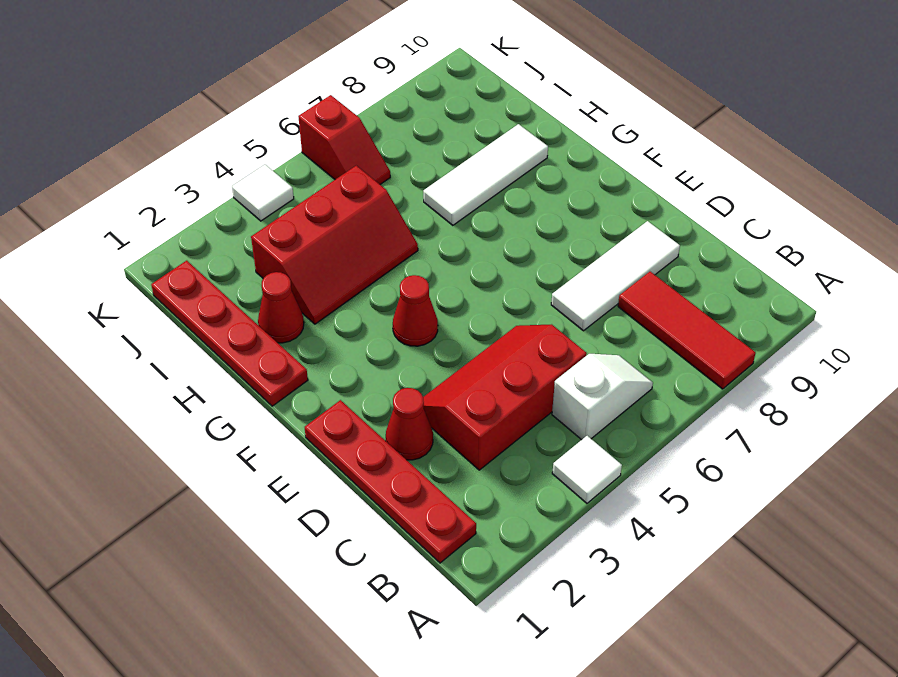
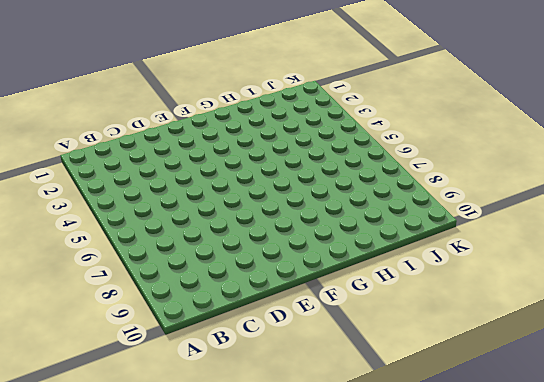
none -> white tile A4 level 1
none -> red tile A8:C8 level 1
none -> red plate B1:E1 level 1

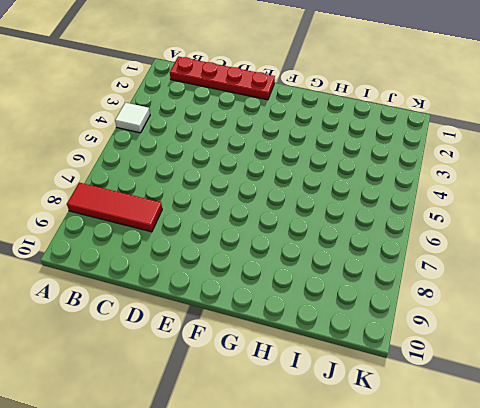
none -> white slope B5:B6 level 1 top 5
none -> red slope C3:D5 level 1 top C
none -> red cone D2 level 1

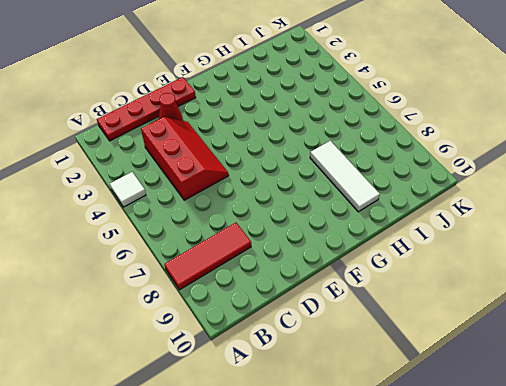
none -> white slope B5:B6 level 1 top 5
none -> white tile D7:D9 level 1
none -> red cone F4 level 1

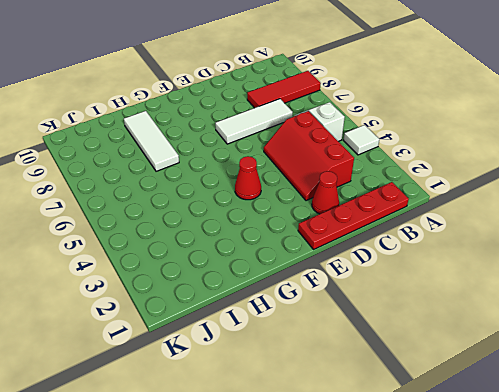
white tile C7:E7 level 1 -> white tile D7:D9 level 1
none -> red plate G1:J1 level 1
none -> red cone H2 level 1
none -> red slope H3:I5 level 1 top I

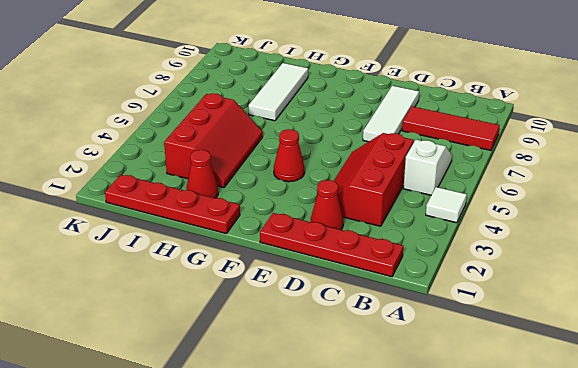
none -> red slope J6:K6 level 1 top K
none -> white tile K4 level 1

